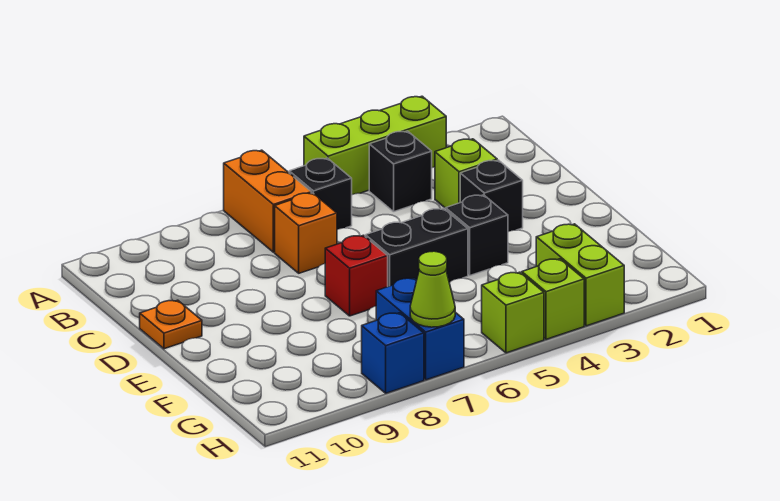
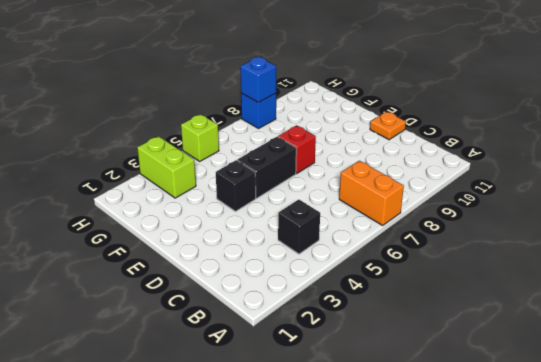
blue brick H8 level 2 -> none
none -> lime brick A3:A5 level 1
none -> black brick B6 level 1
none -> lime brick C3 level 1

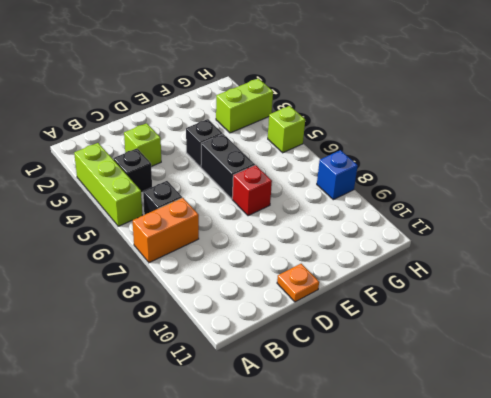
none -> orange brick C7 level 1
none -> black brick D3 level 1
none -> blue brick G7:H7 level 1

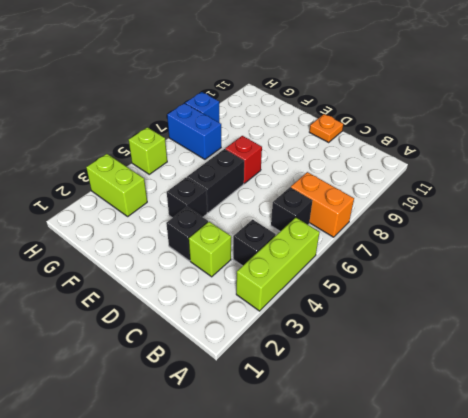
none -> orange brick C7 level 1
none -> lime brick H4 level 1
none -> lime cone H7 level 2

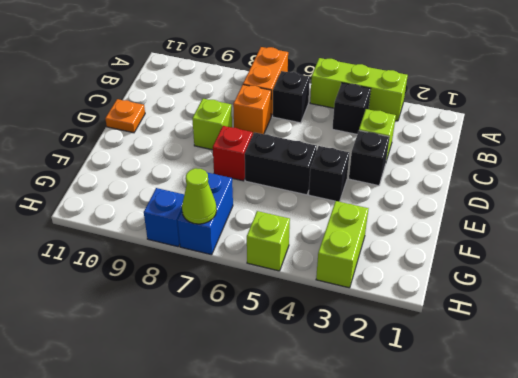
lime brick D8 level 1 -> lime brick H4 level 1

